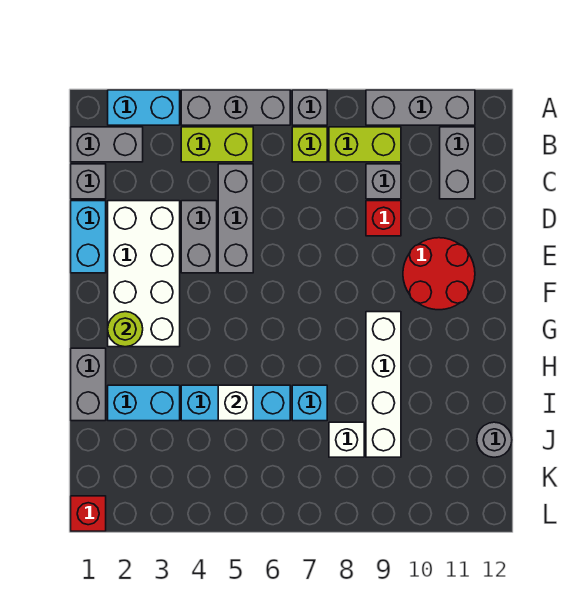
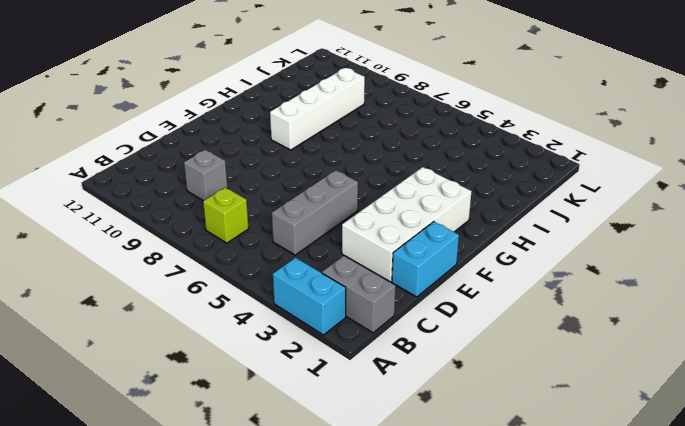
none -> grey brick A4:A6 level 1
none -> grey brick A7 level 1
none -> grey brick A9:A11 level 1

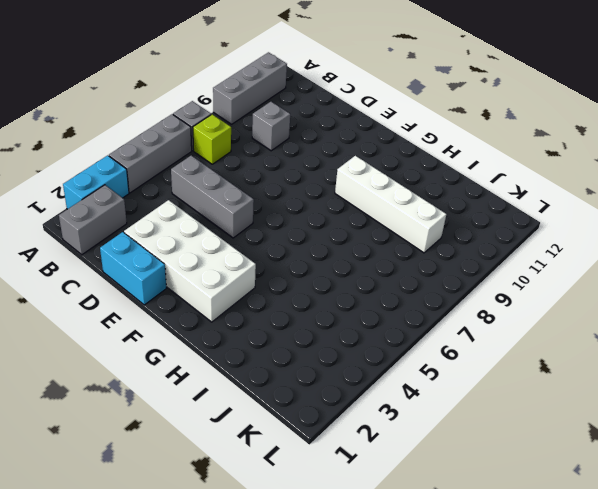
none -> lime brick B4:B5 level 1
none -> lime brick B8:B9 level 1
none -> grey brick B11:C11 level 1

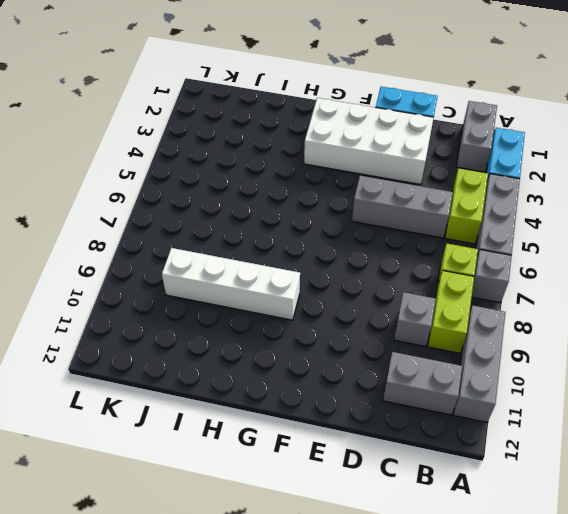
none -> grey brick C1 level 1
none -> grey brick D4:E4 level 1
none -> red brick D9 level 1

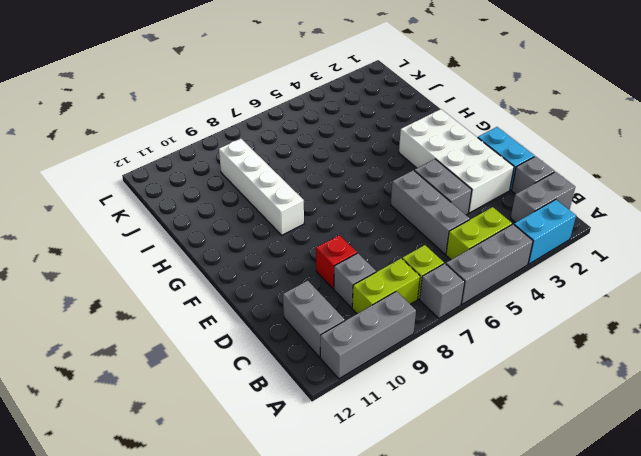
none -> red round brick E10:F11 level 1
none -> grey brick H1:I1 level 1
none -> cyan brick I2:I3 level 1

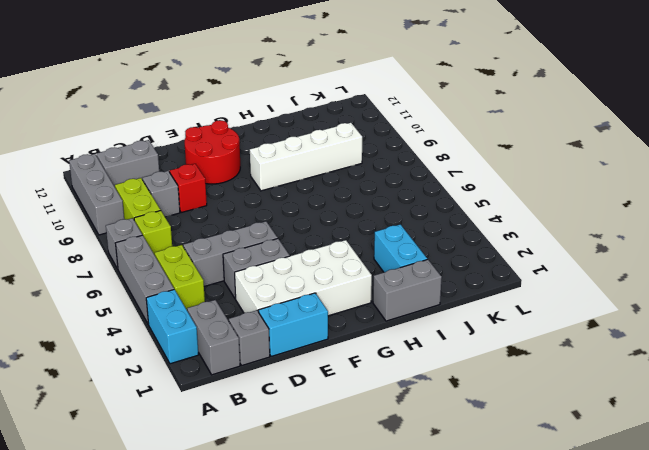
none -> cyan brick I4:I6 level 1
none -> cyan brick I7 level 1
none -> white brick J8 level 1

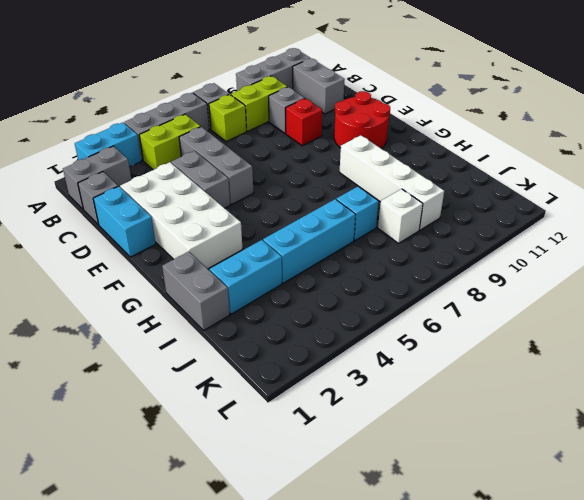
none -> grey round brick J12 level 1
none -> red brick L1 level 1
none -> lime round brick G2 level 2

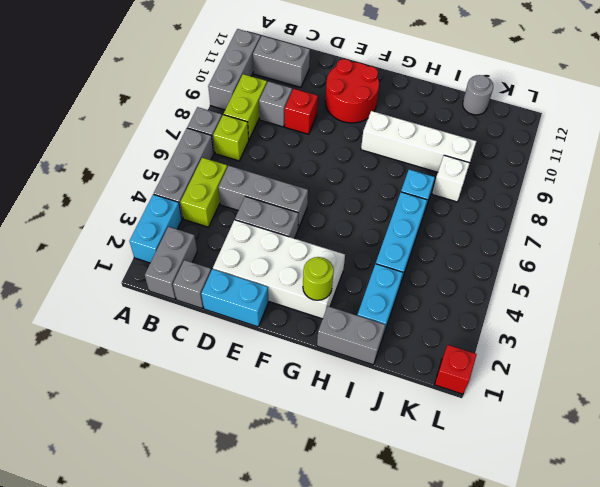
none -> white brick I5 level 2

